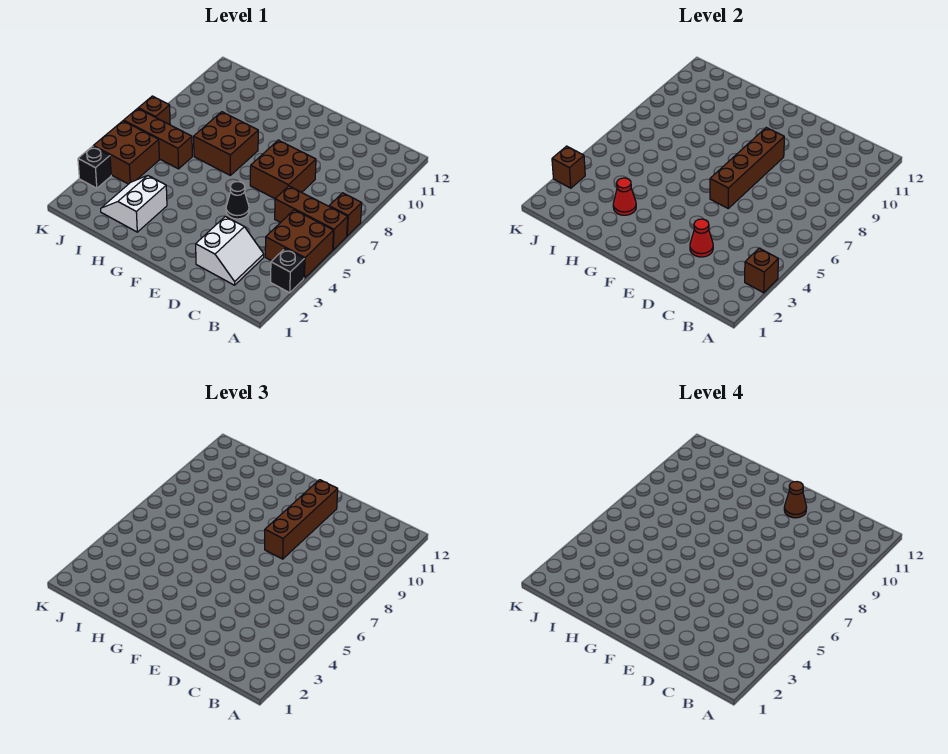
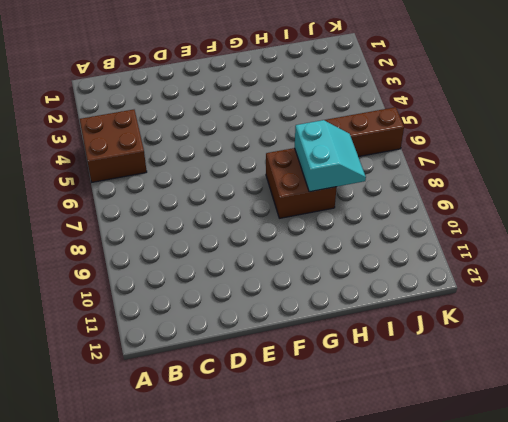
cyan slope H7:I8 level 2 top H -> none
none -> black brick A3 level 1
none -> brown brick A6:C6 level 1
none -> brown brick A7 level 1

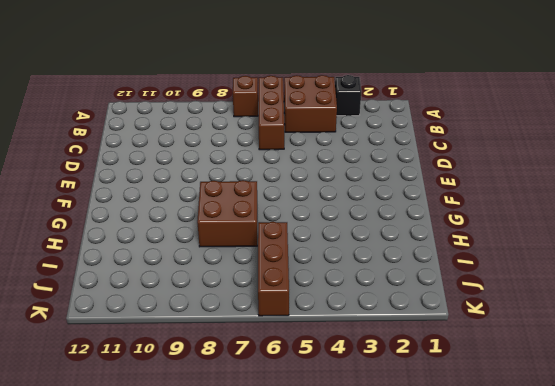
none -> white slope C2:D3 level 1 top D
none -> brown brick D7:E8 level 1
none -> black cone E5 level 1

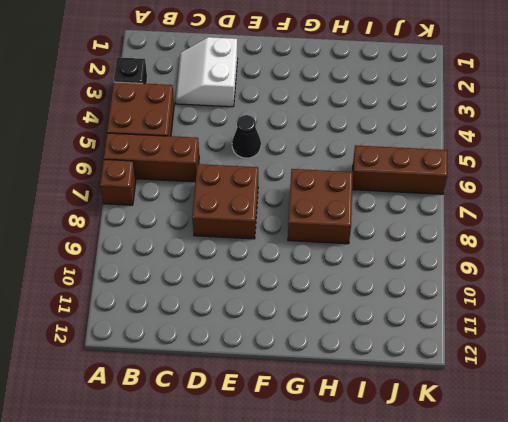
none -> white slope H2:I3 level 1 top H
none -> brown brick J4:K5 level 1
none -> black brick K3 level 1

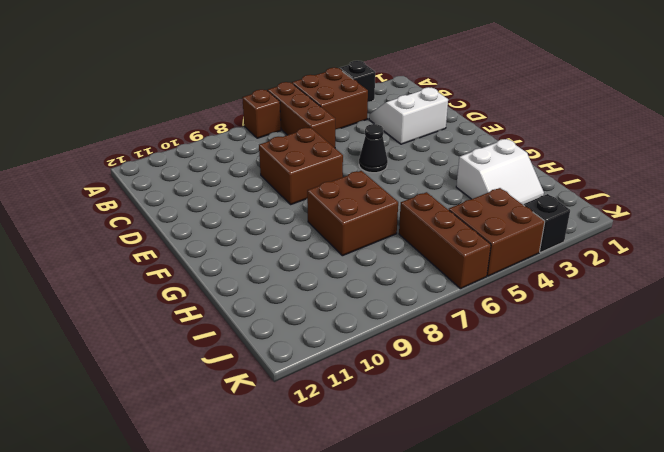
none -> brown brick K7 level 1
none -> brown brick A3 level 2
none -> red cone D3 level 2

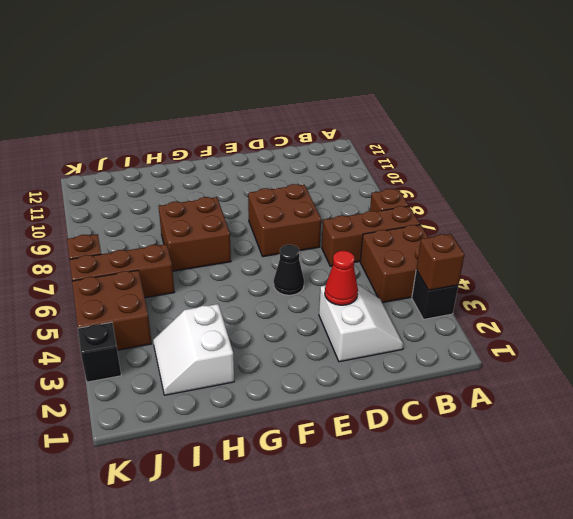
none -> brown brick E6:E9 level 2
none -> red cone H3 level 2
none -> brown brick K3 level 2

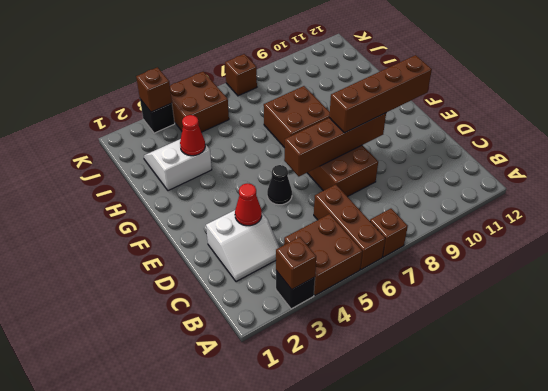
none -> brown brick I6:K6 level 1
none -> brown cone E11 level 4

